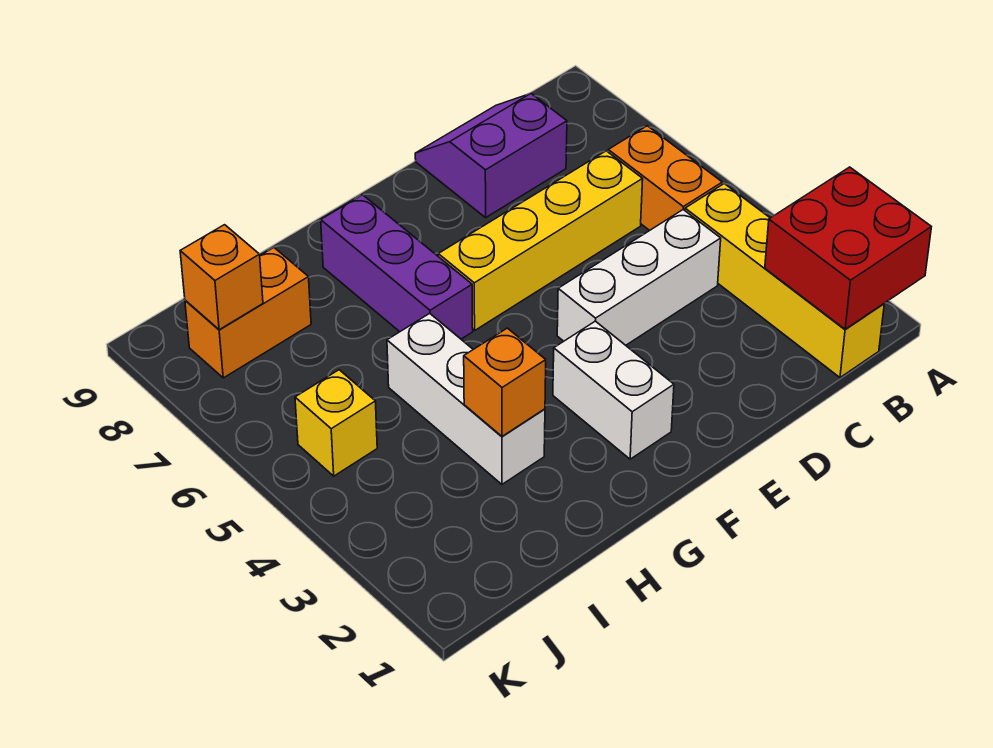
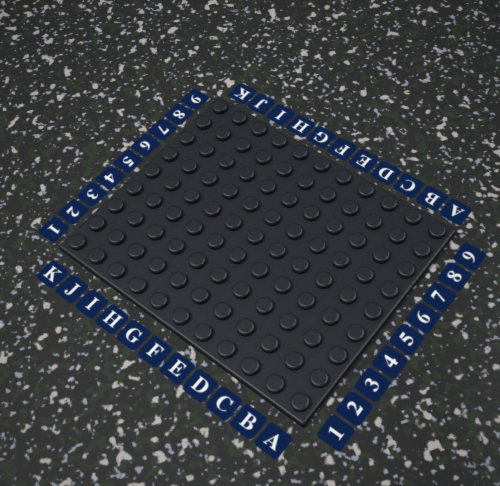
none -> yellow brick B1:B4 level 1
none -> orange brick B5:B6 level 1
none -> white brick C4:E4 level 1

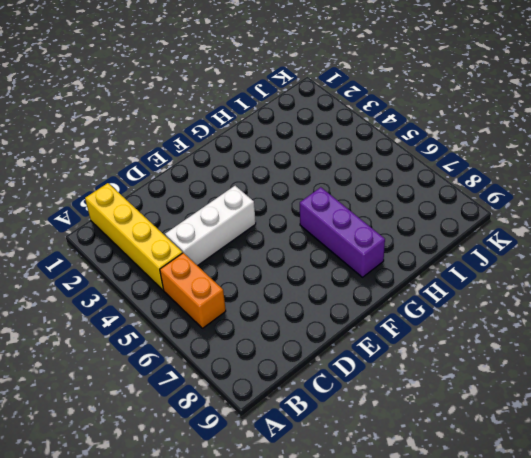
none -> yellow brick C6:F6 level 1
none -> purple slope C8:D9 level 1 top 8
none -> white brick F2:F3 level 1

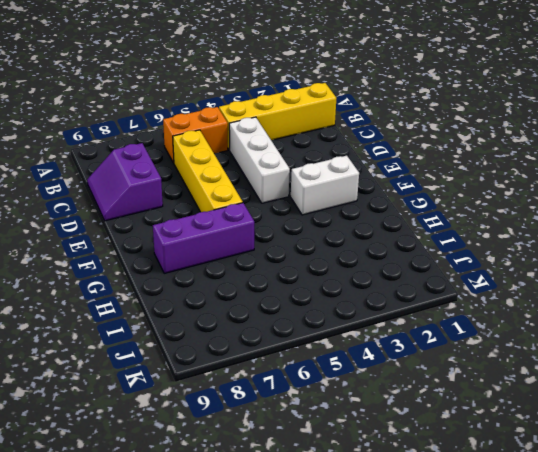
none -> white brick H3:H5 level 1
none -> orange brick I8:J8 level 1
none -> yellow brick J5 level 1

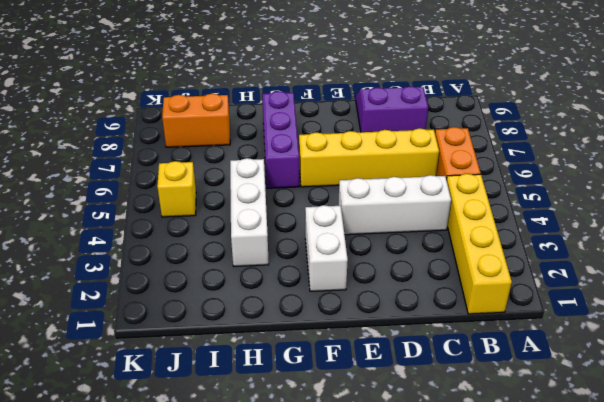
none -> red brick A1:B2 level 2
none -> orange brick H3 level 2
none -> orange brick J8 level 2

